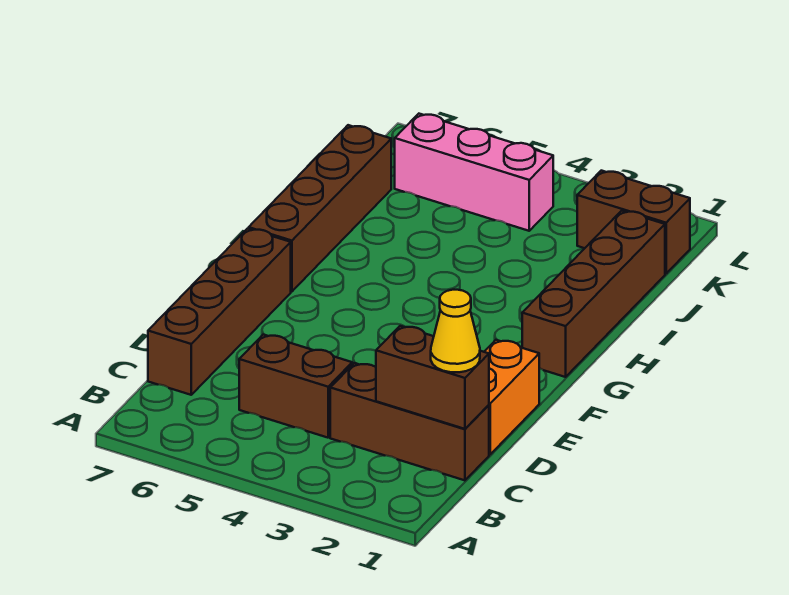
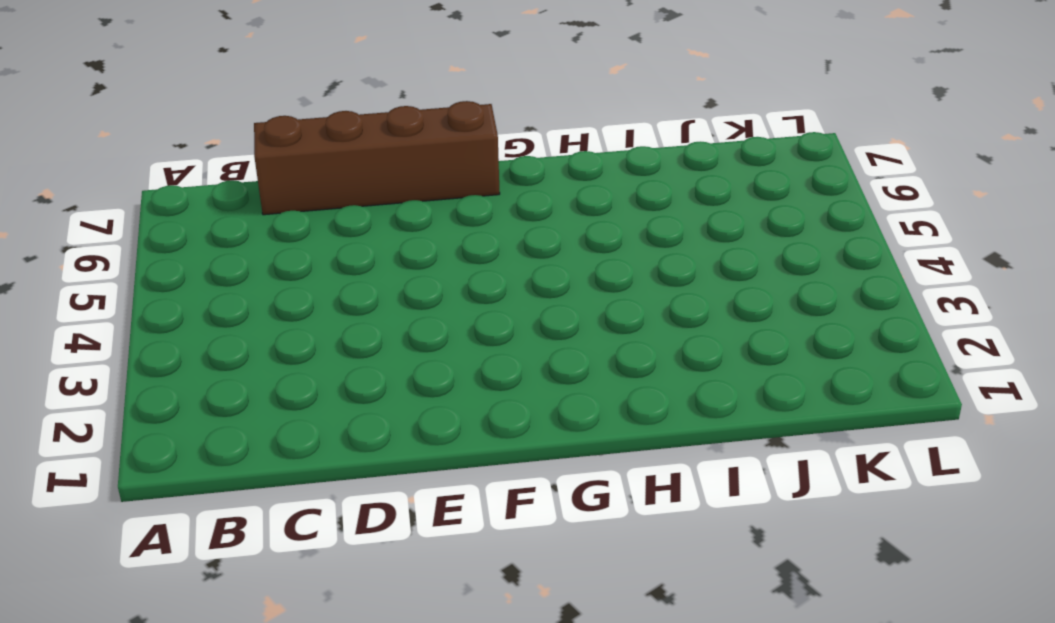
none -> brown brick C1:C3 level 1
none -> brown brick C4:C5 level 1

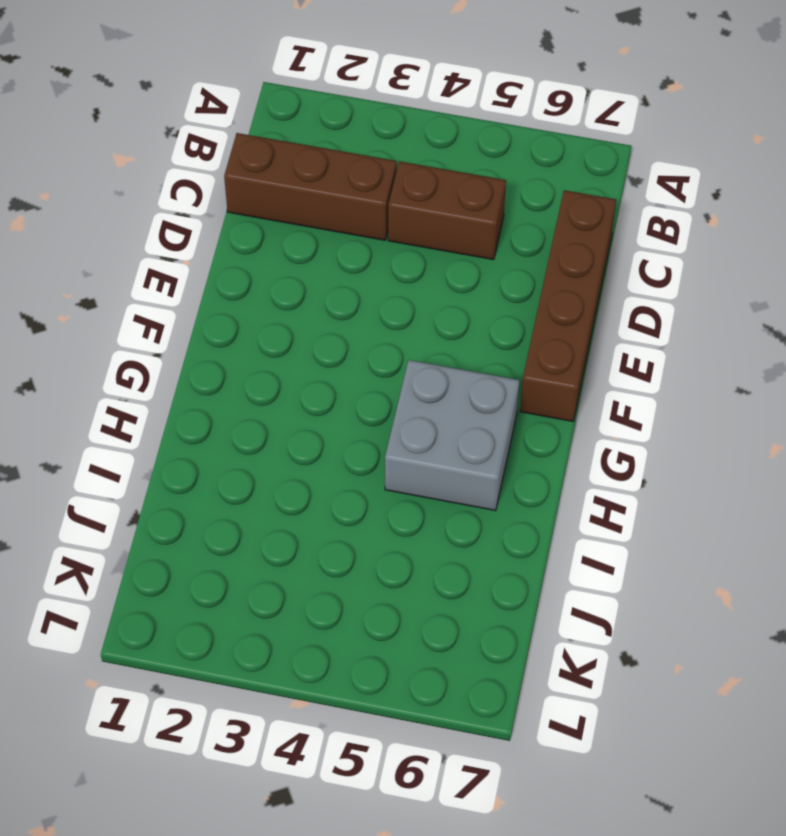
grey brick G5:H6 level 1 -> none
none -> orange brick D1:E1 level 1
none -> brown brick G1:J1 level 1

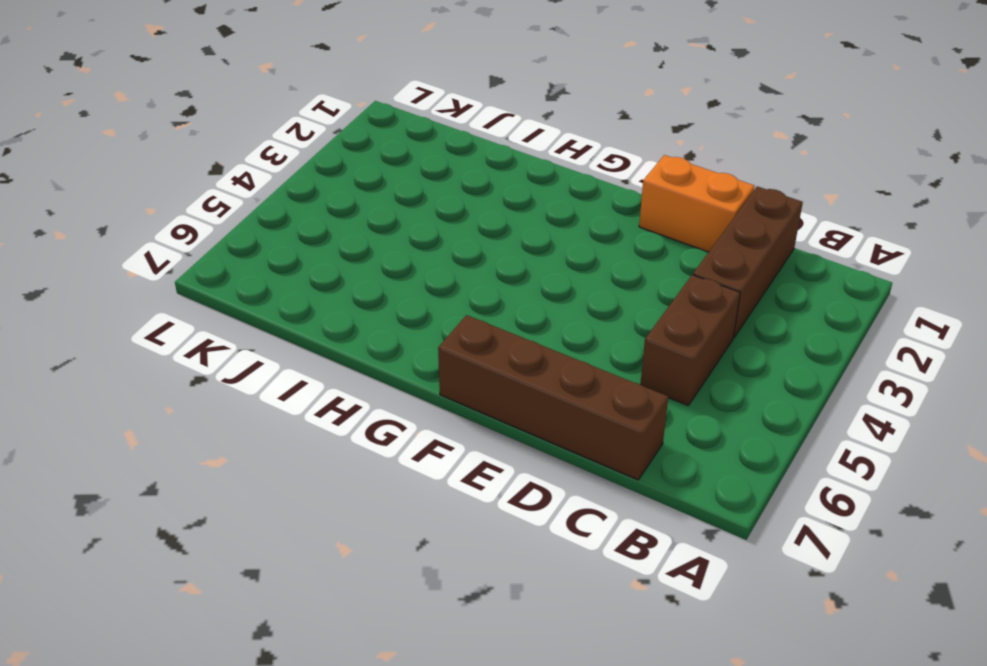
none -> brown brick G1:J1 level 1
none -> brown brick G7:J7 level 1

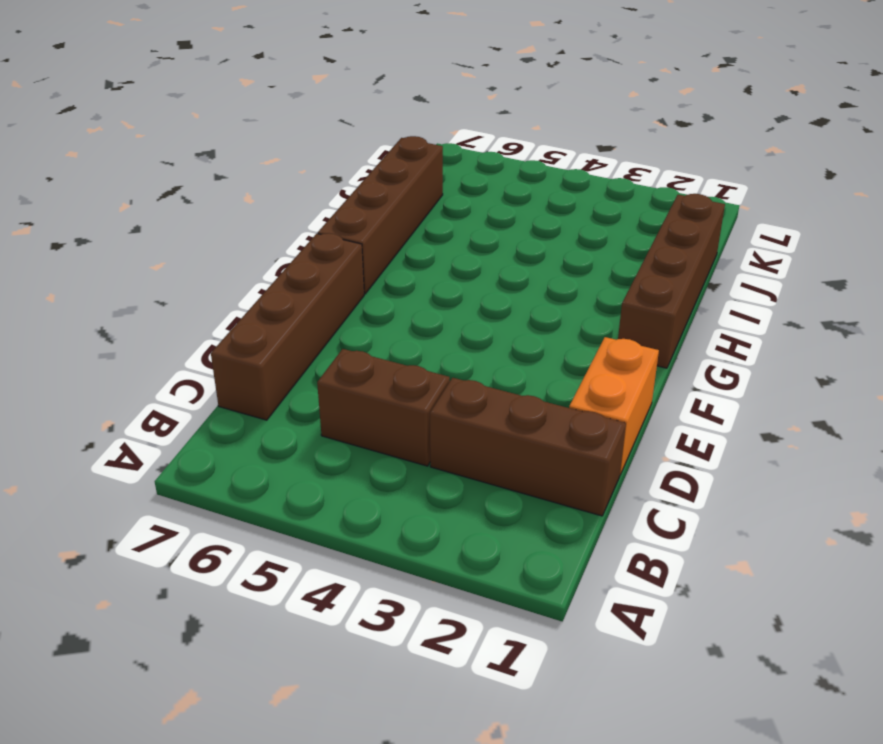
none -> brown brick K1:K2 level 1
none -> pink brick K4:K6 level 1

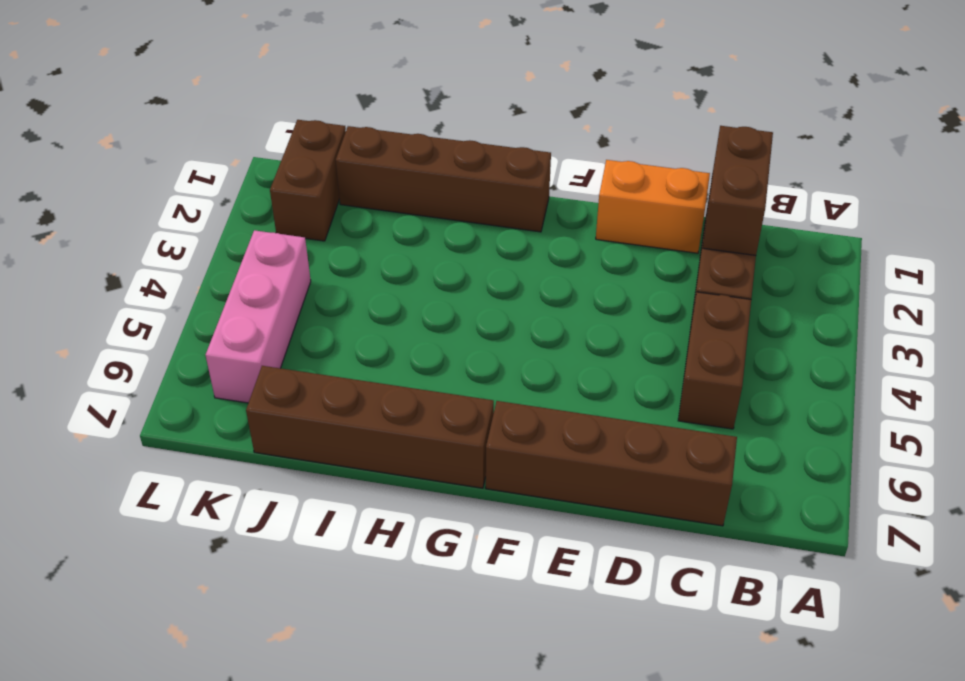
none -> yellow cone C1 level 3

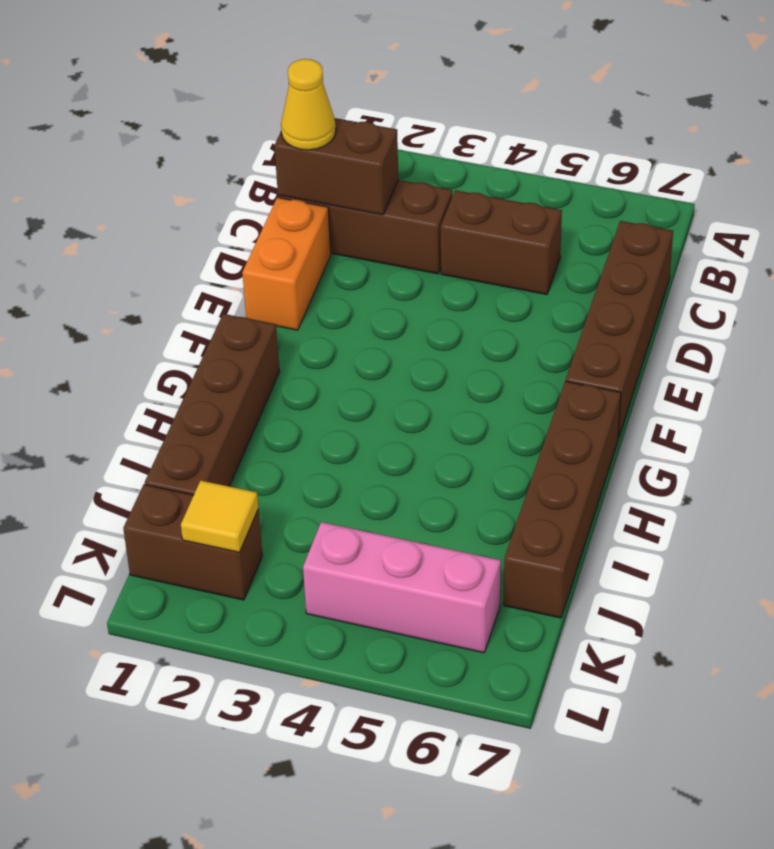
yellow tile K2 level 2 -> none

